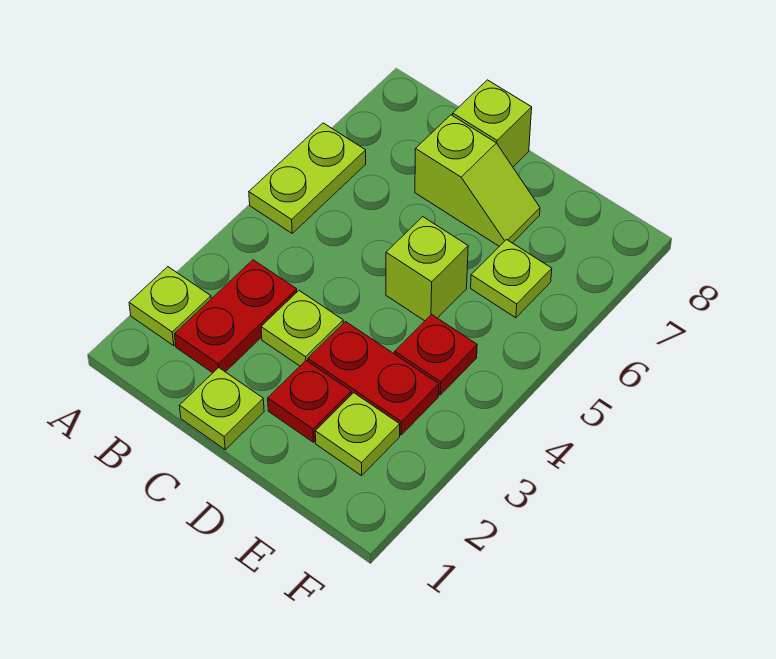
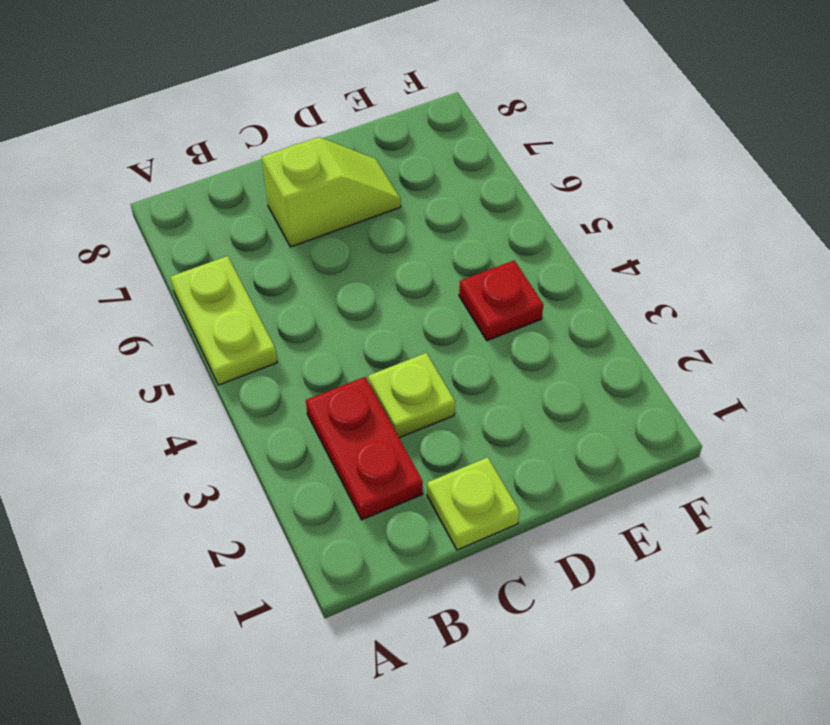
none -> lime plate A2 level 1
none -> lime brick C8 level 1
none -> red plate D2 level 1

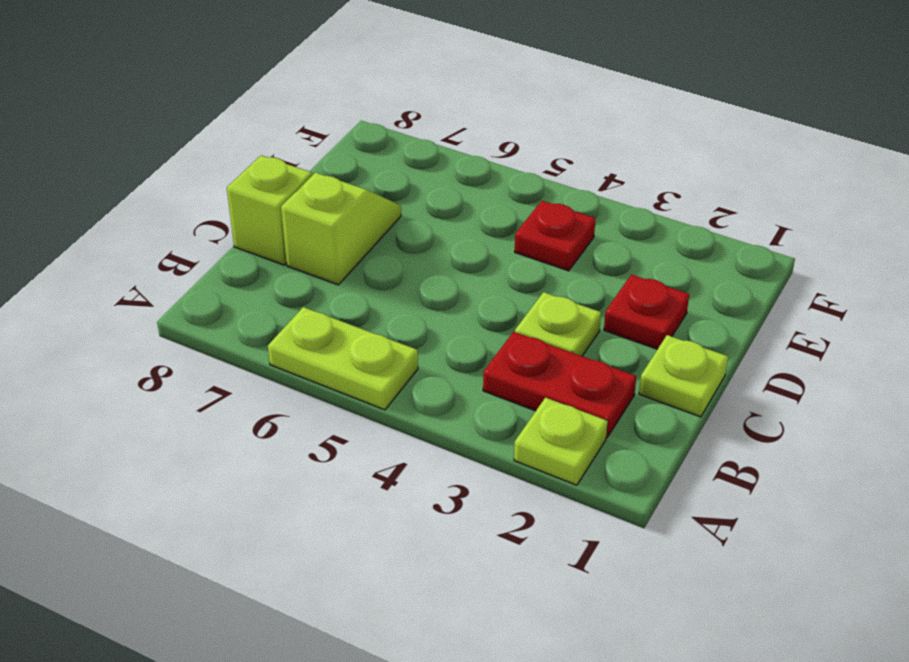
none -> red plate D3:E3 level 1
none -> lime brick D5 level 1
none -> lime plate E2 level 1

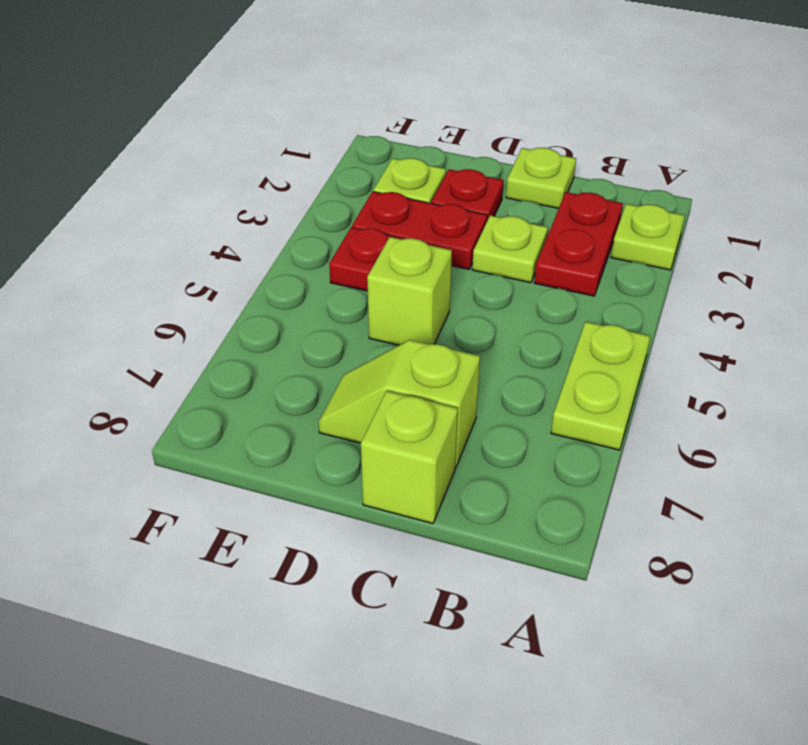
none -> lime plate E6 level 1

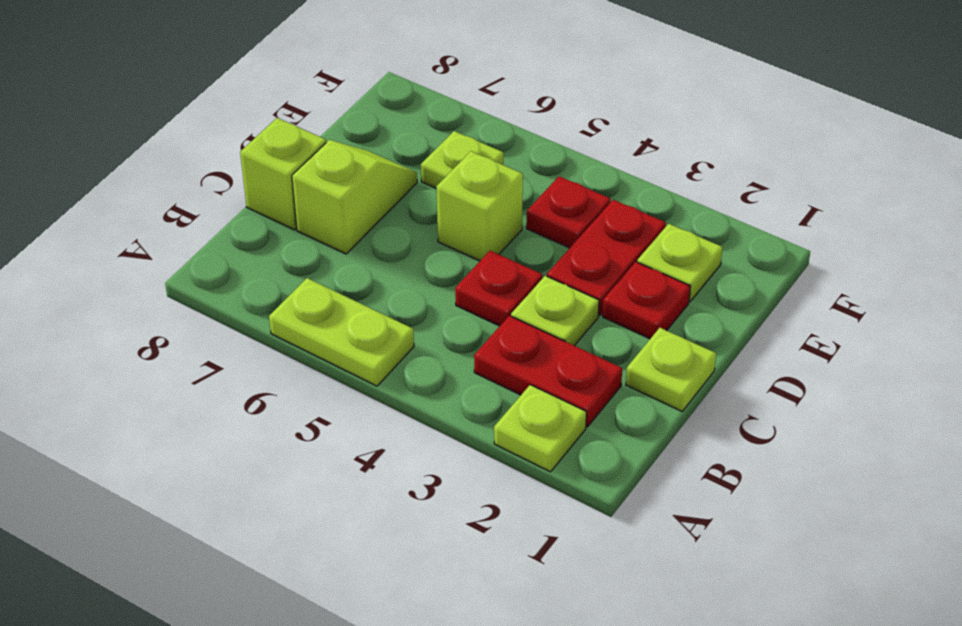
red plate C4 level 1 -> none

